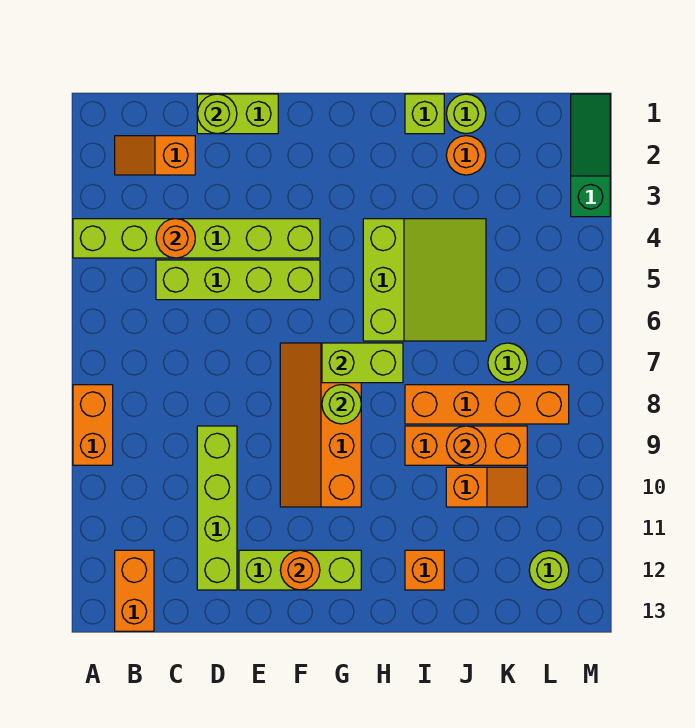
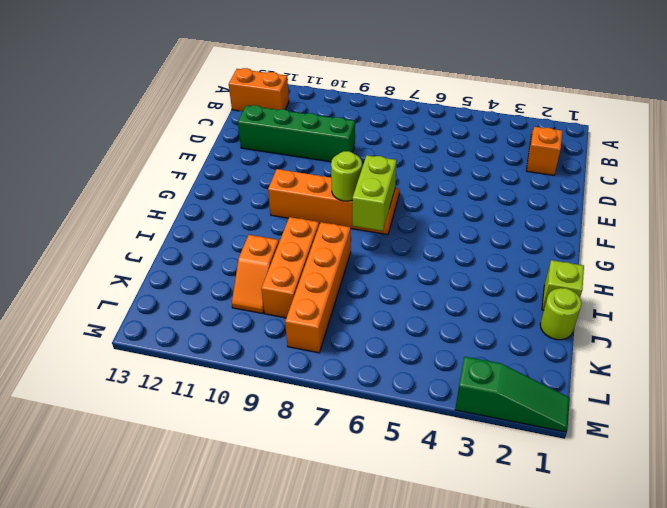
green brick D9:D12 level 1 -> lime brick D9:D12 level 1
none -> lime brick A4:F4 level 1
none -> orange brick A8:A9 level 1
none -> lime brick C5:F5 level 1

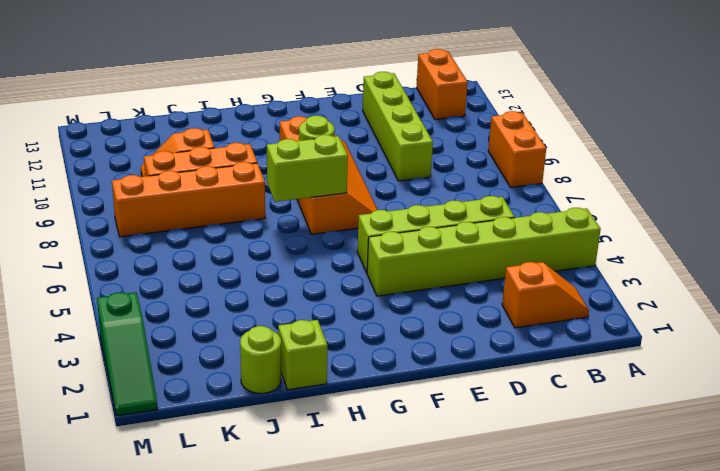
none -> lime brick D1:E1 level 1
none -> lime brick E12:G12 level 1
none -> lime slope H4:J6 level 1 top H

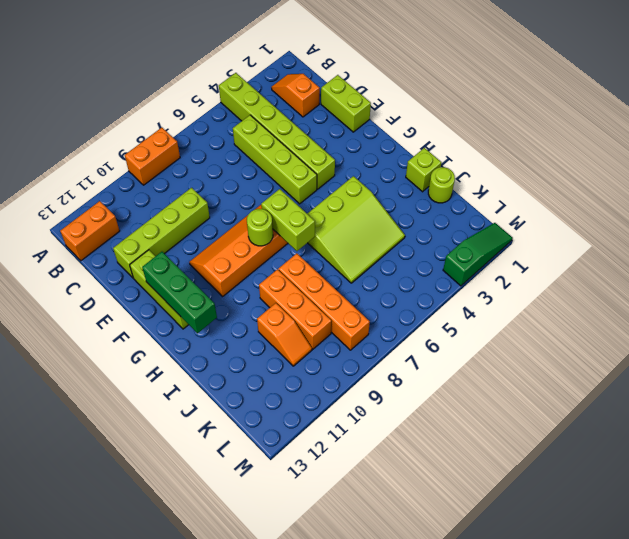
green brick F12:H12 level 2 -> orange round brick F12 level 2
none -> orange brick I12 level 1
none -> orange round brick J2 level 1
none -> lime round brick K7 level 1

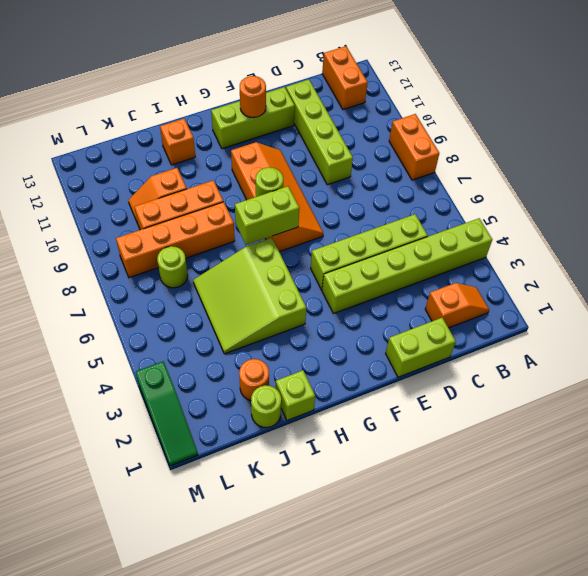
none -> lime round brick L12 level 1
none -> orange round brick C4 level 2
none -> lime round brick D1 level 2

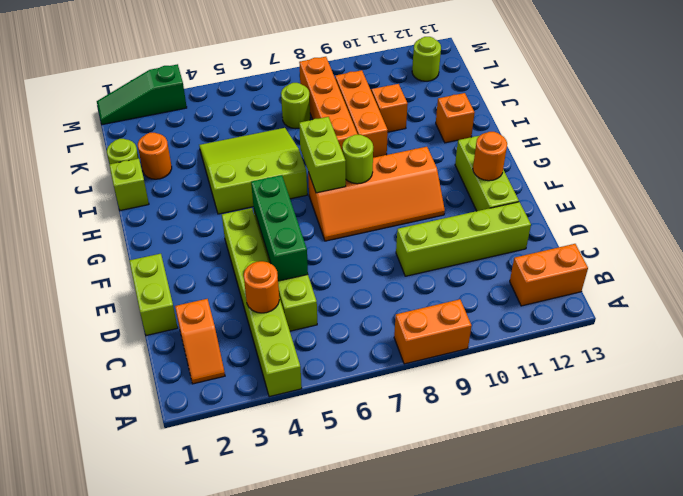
green brick D5:F5 level 2 -> none
none -> lime round brick D1 level 2
none -> orange round brick J9 level 2

